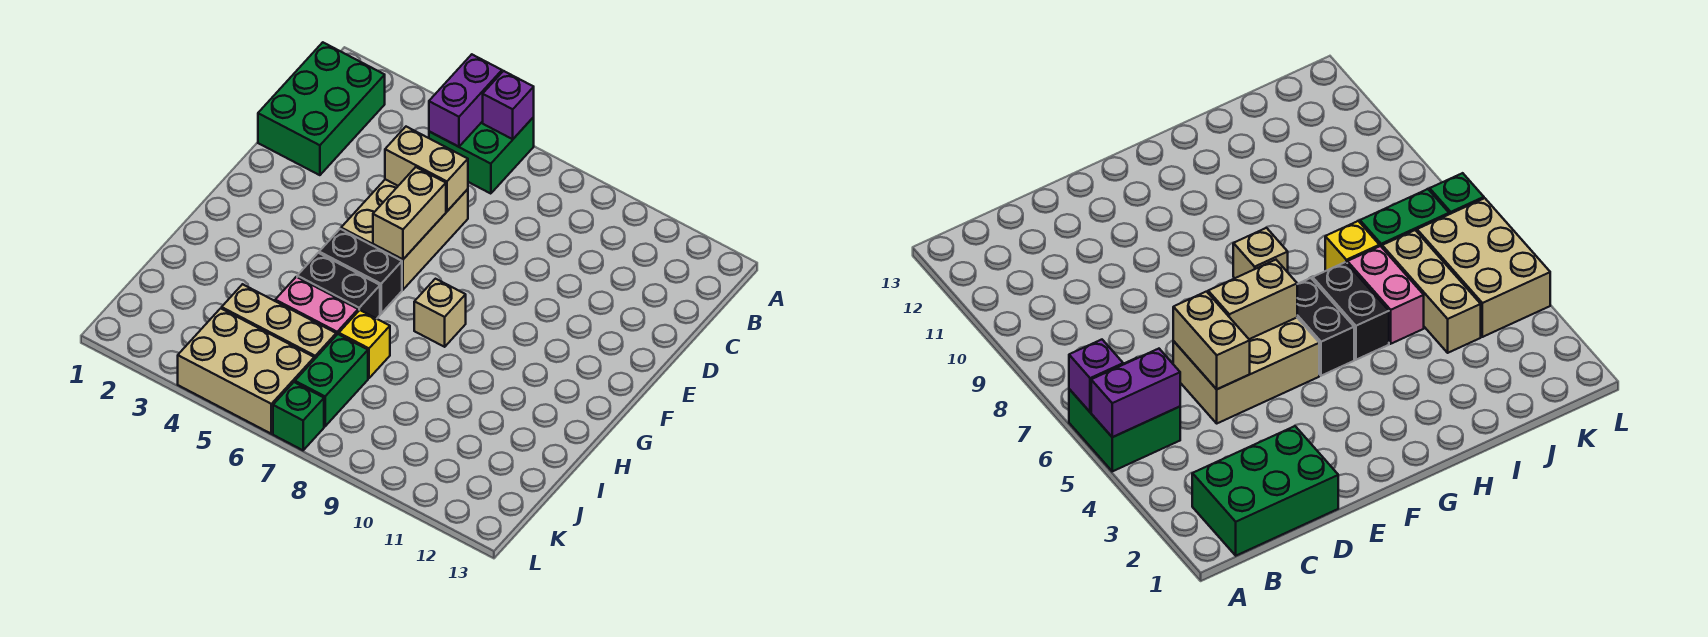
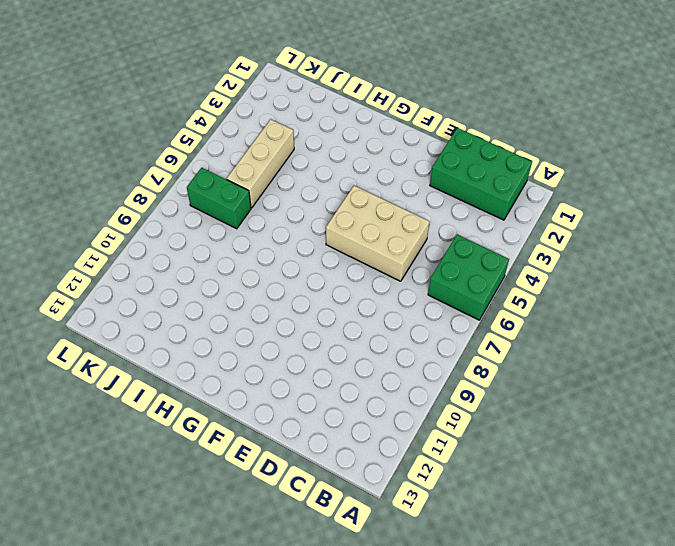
none -> black brick G5:G6 level 1
none -> tan brick G8 level 1
none -> black brick H5:H6 level 1

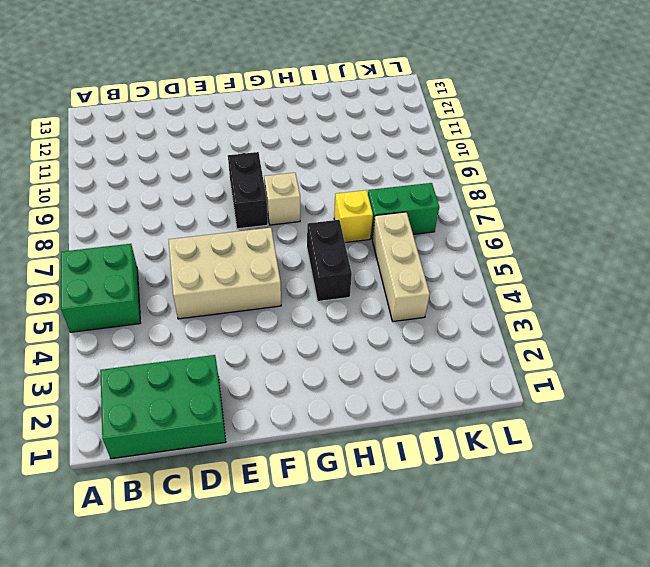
black brick F8:F9 level 1 -> black brick G5:G6 level 1
none -> pink brick I5:I6 level 1
none -> tan brick K4:L6 level 1
none -> green brick L7 level 1

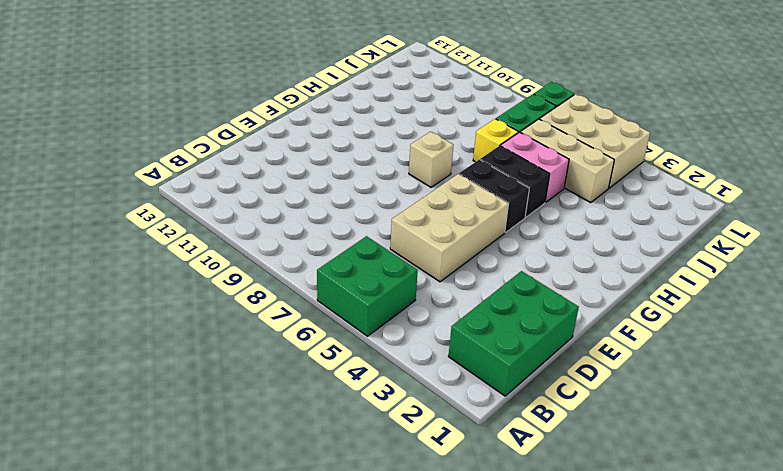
none -> purple brick A5:B5 level 2
none -> purple brick A6 level 2
none -> tan brick D5:D6 level 2

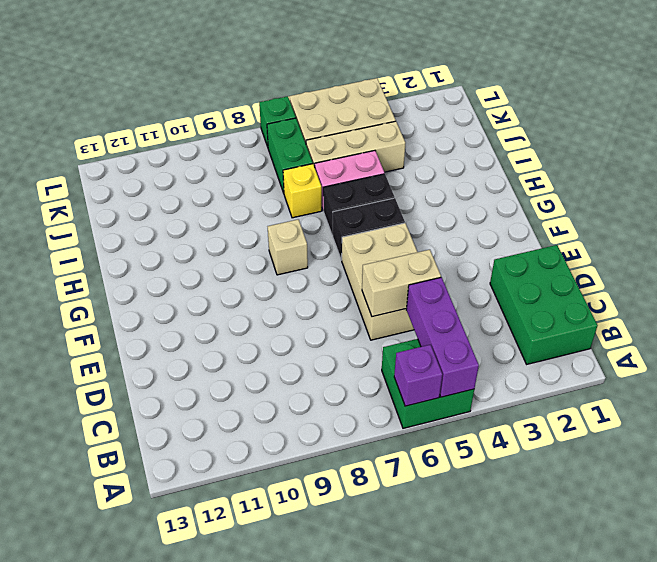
purple brick A5:C5 level 2 -> purple brick A5:B5 level 2
none -> tan brick E6:F6 level 2

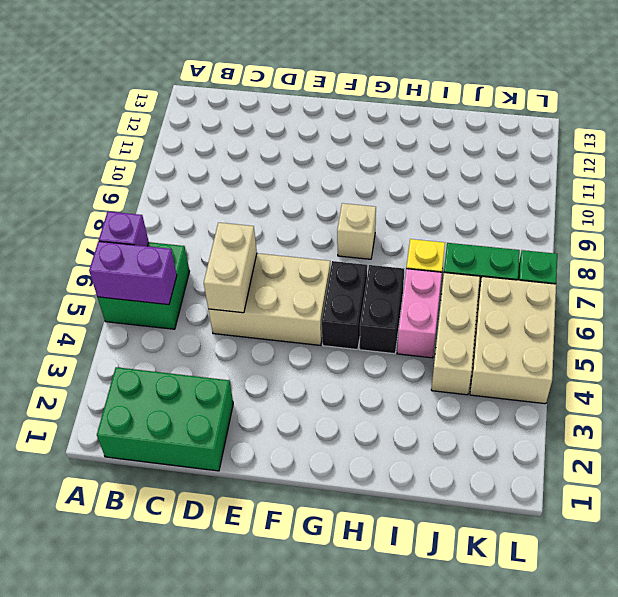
none -> tan brick E6:F6 level 2

